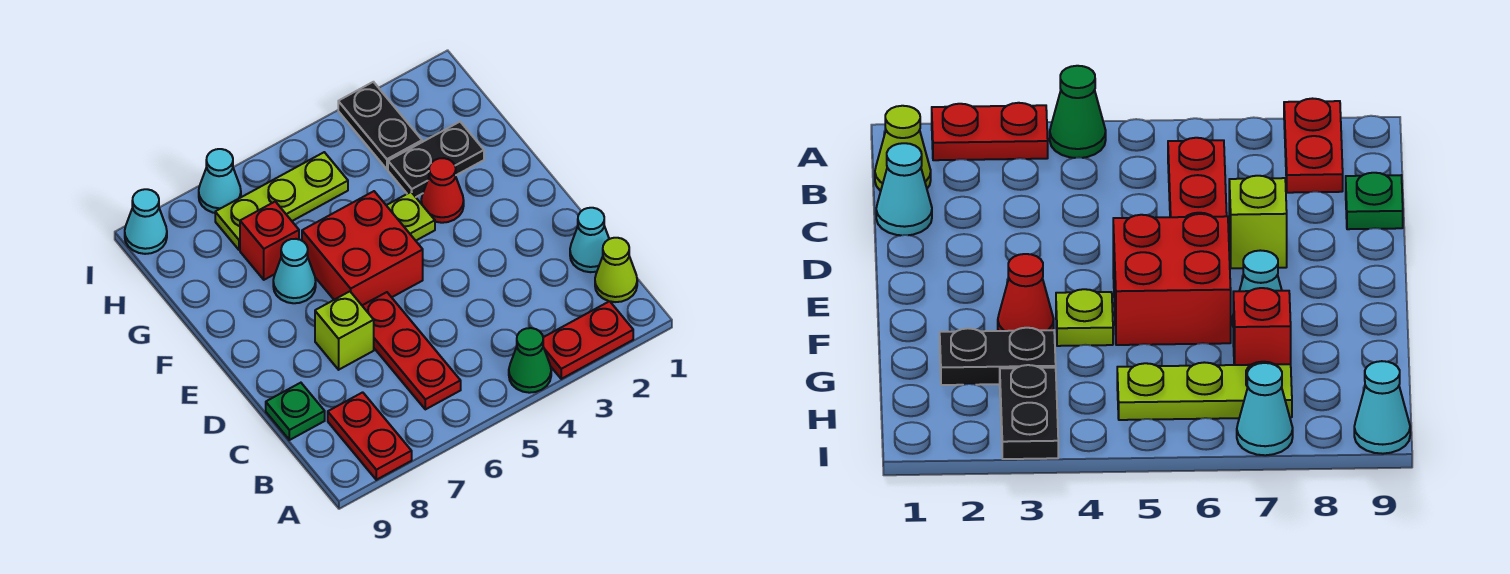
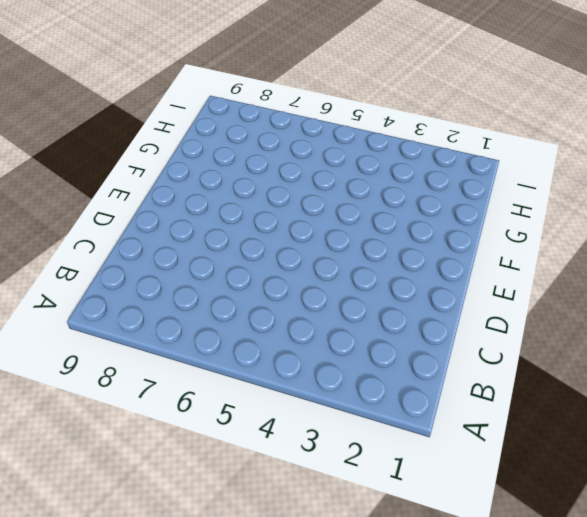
none -> red plate A2:A3 level 1
none -> green cone A4 level 1
none -> red plate A8:B8 level 1

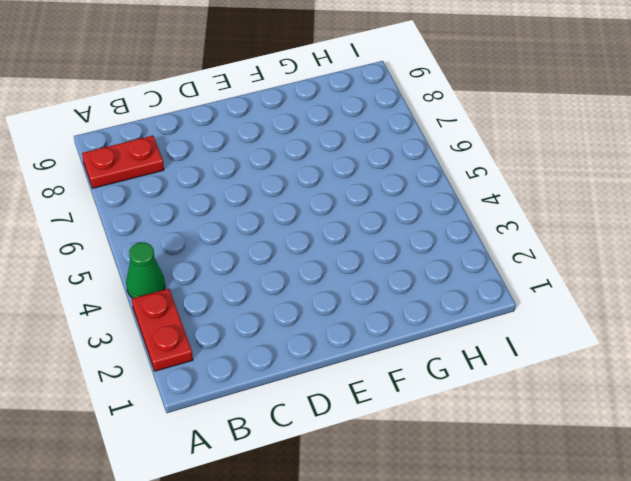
none -> lime cone B1 level 1
none -> red plate B6:D6 level 1
none -> cyan cone C1 level 1

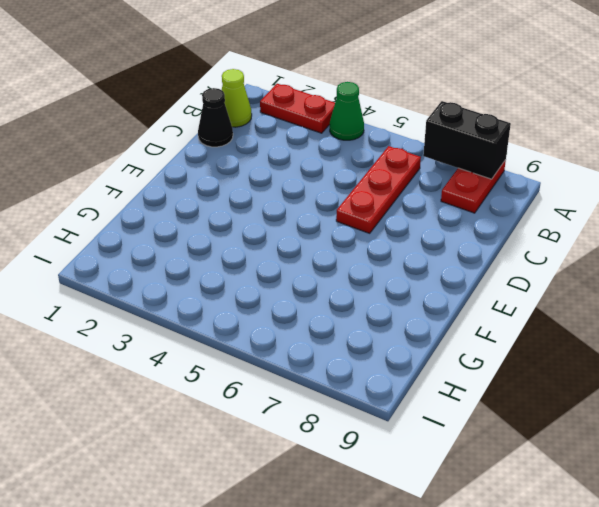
black brick A7:A8 level 2 -> none
black cone C1 level 1 -> cyan cone C1 level 1
none -> green plate C9 level 1
none -> lime brick D7 level 1
none -> red brick E5:F6 level 1

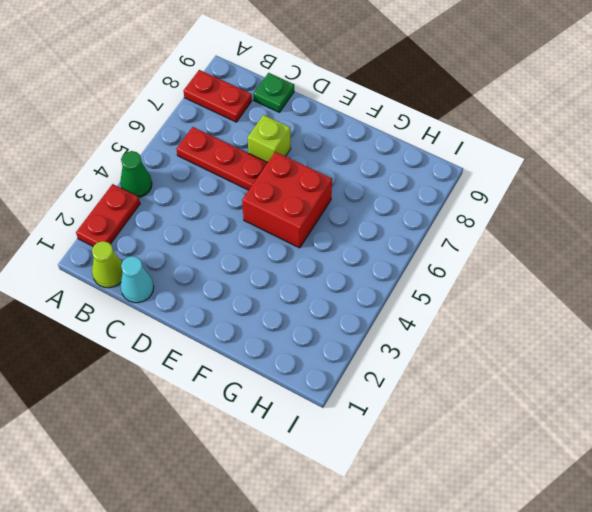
none -> red cone F3 level 1
none -> lime plate F4 level 1
none -> cyan cone F7 level 1

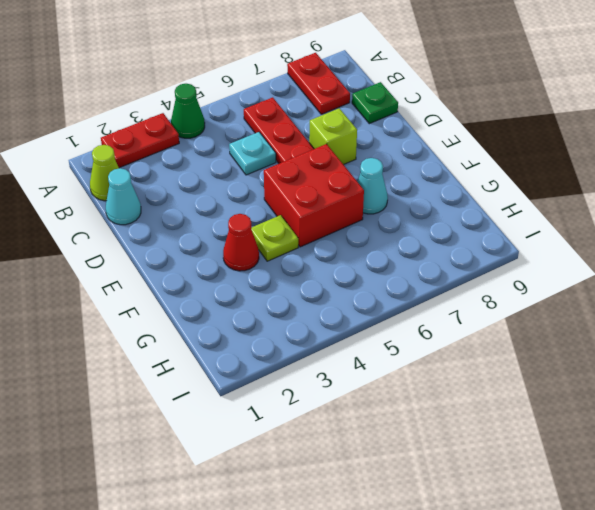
cyan plate C5 level 1 -> none
none -> black plate G2:G3 level 1
none -> red brick G7 level 1
none -> black plate H3:I3 level 1

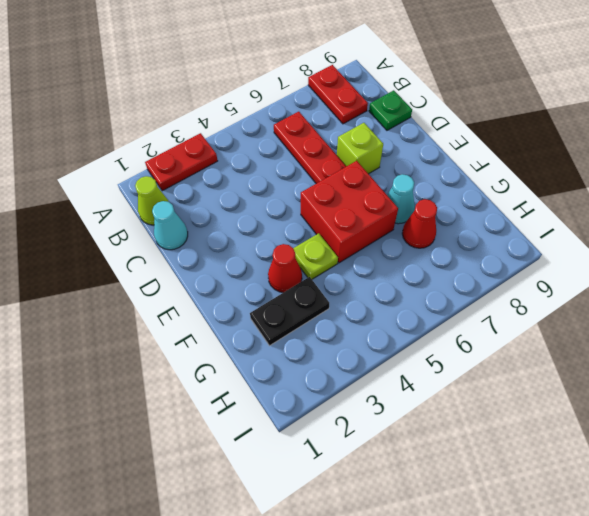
red cone G7 level 1 -> red brick G7 level 1
none -> green cone A4 level 1
none -> black plate H3:I3 level 1
none -> lime plate H5:H7 level 1

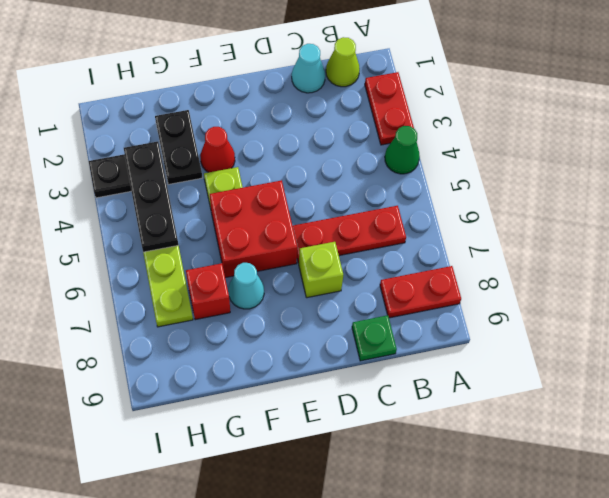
black plate H3:H5 level 2 -> none
none -> cyan cone I7 level 1
none -> cyan cone I9 level 1

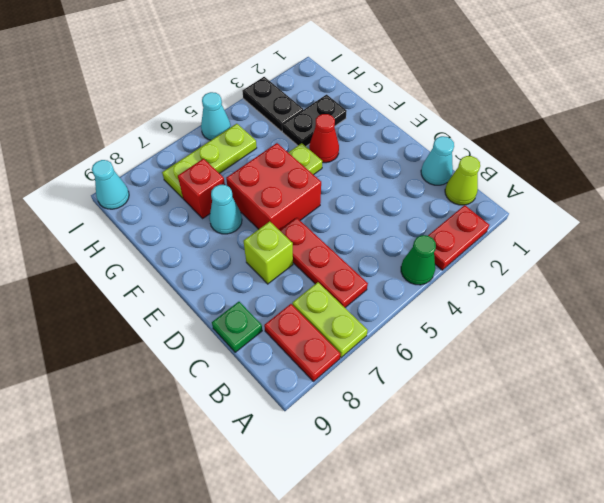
lime plate A7:B7 level 1 -> none
cyan cone I5 level 1 -> cyan cone I7 level 1

